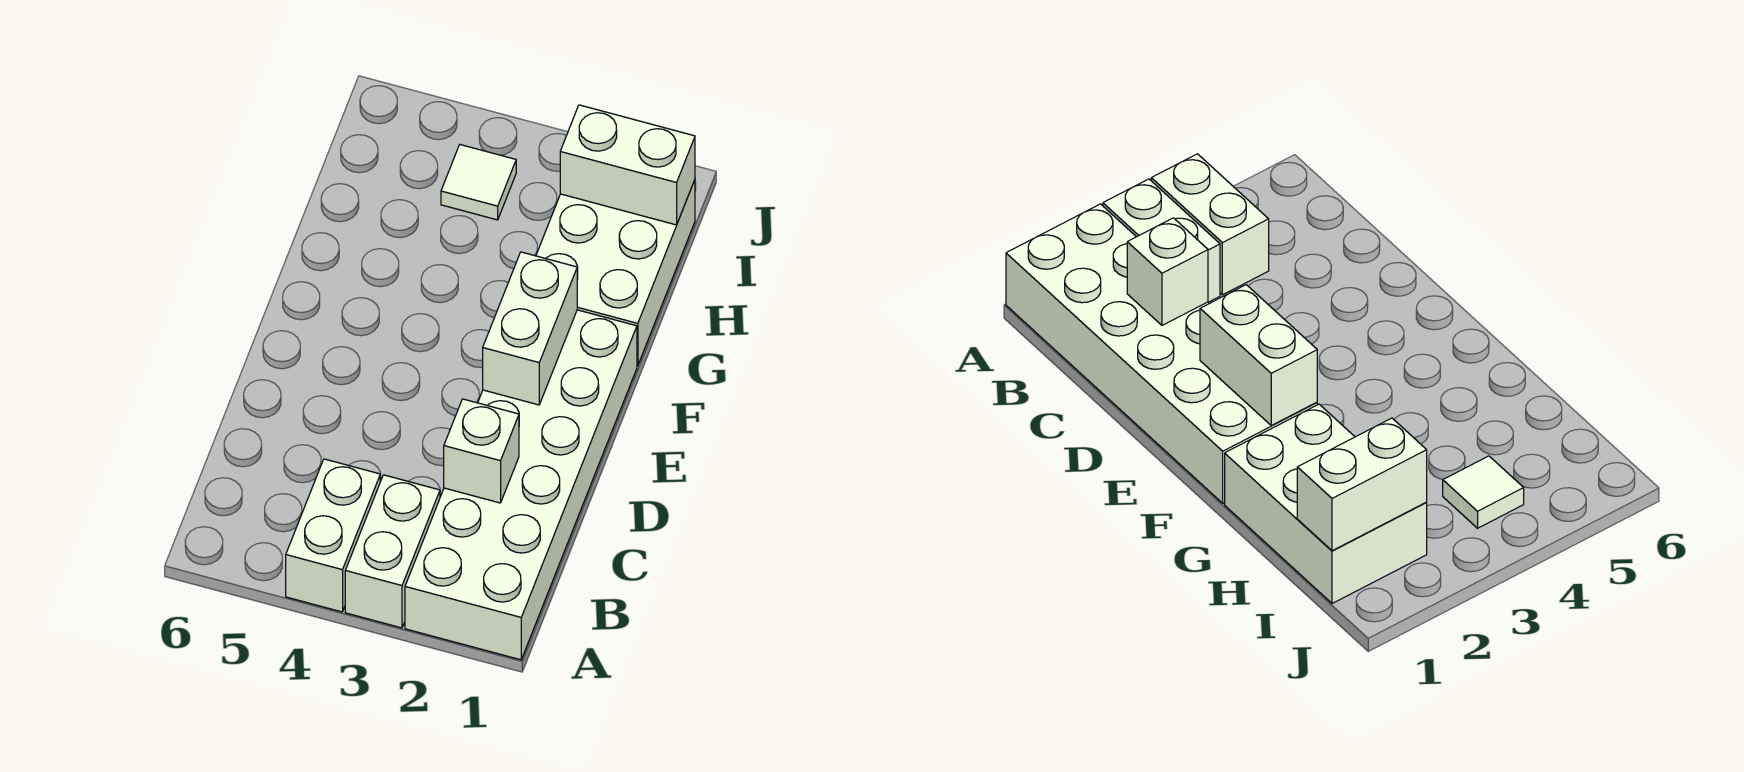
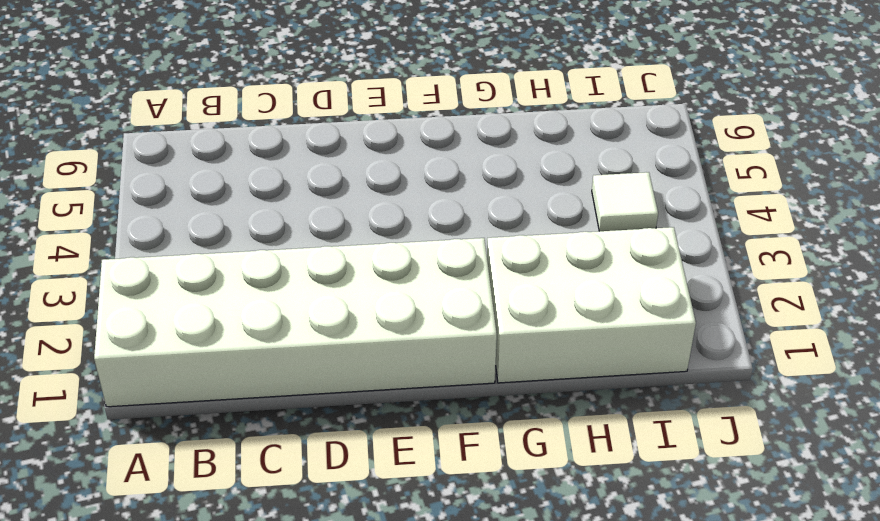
none -> white brick A3:B3 level 1
none -> white brick A4:B4 level 1

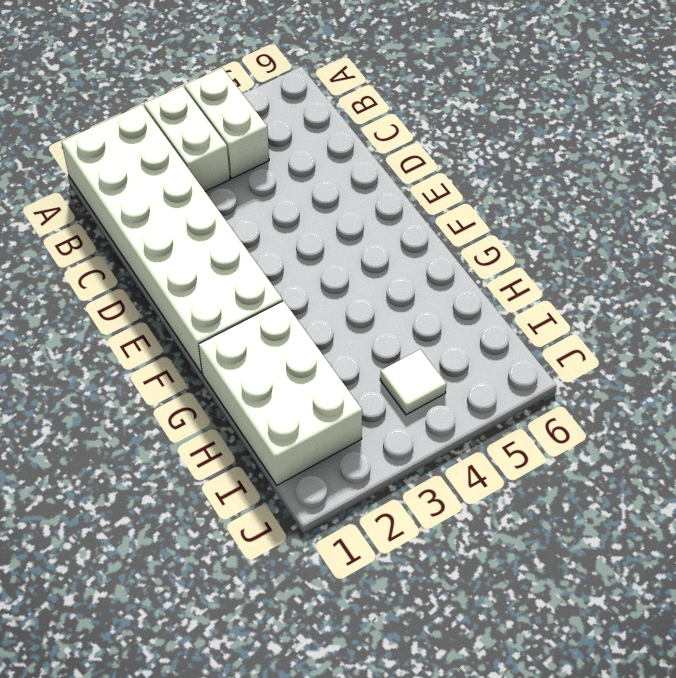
none -> white brick C2 level 2
none -> white brick E2:F2 level 2

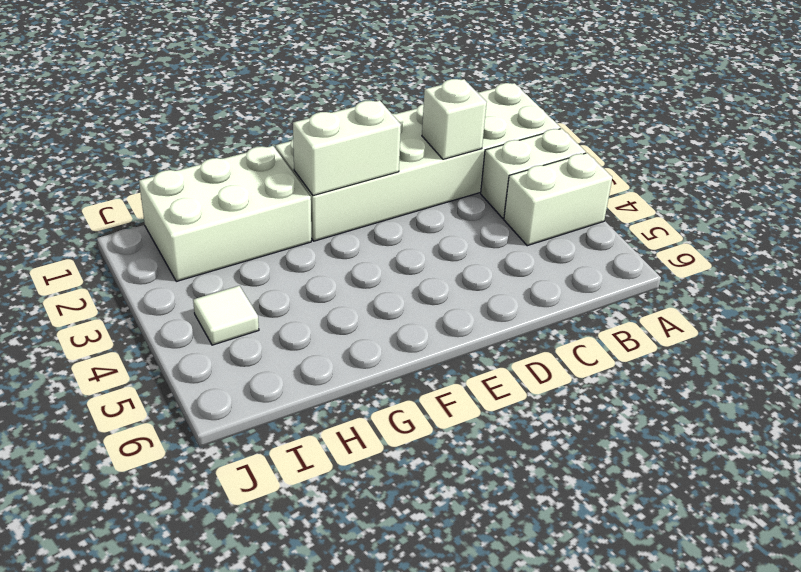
none -> white brick I1:I2 level 2

